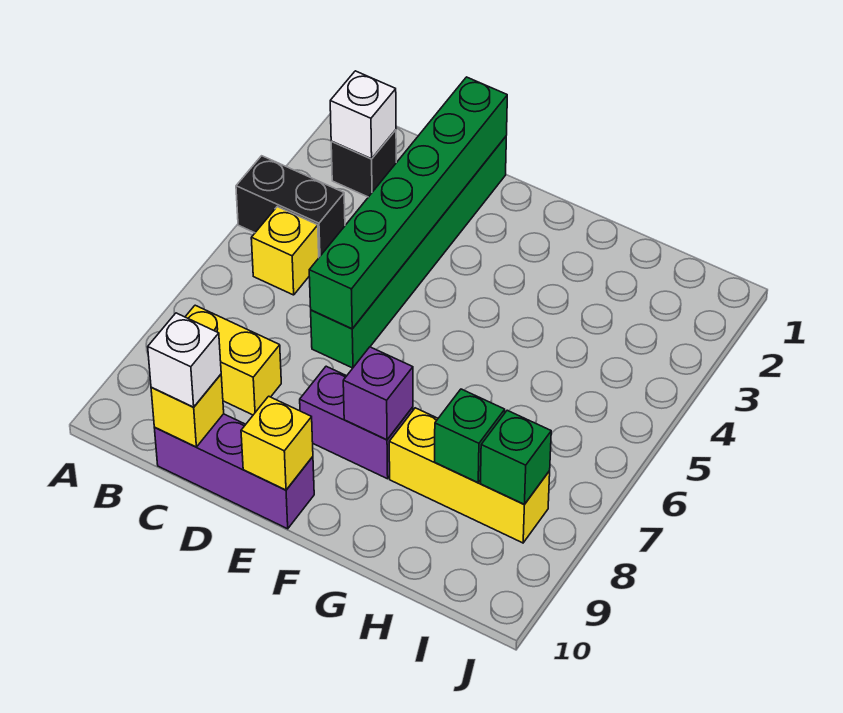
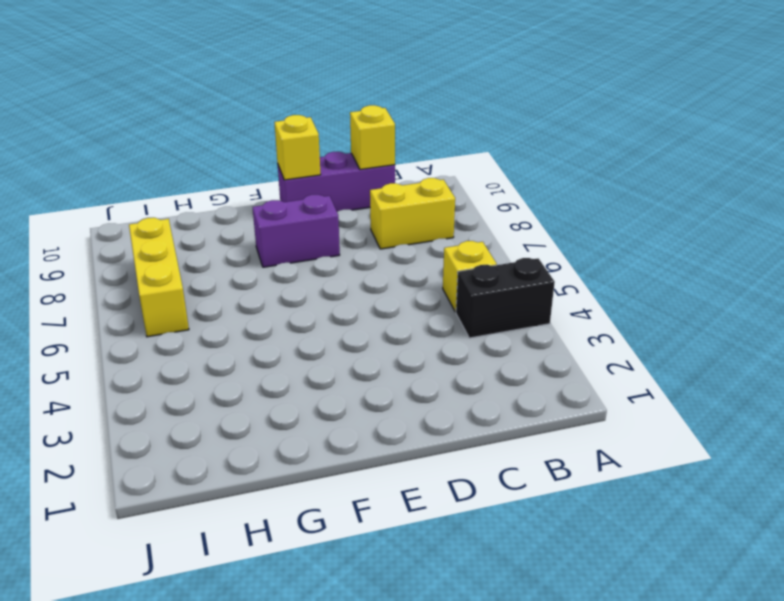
yellow brick I6:I8 level 1 -> yellow brick G8:I8 level 1
none -> black brick B2 level 1
none -> green brick D1:D6 level 1
none -> white brick B2 level 2

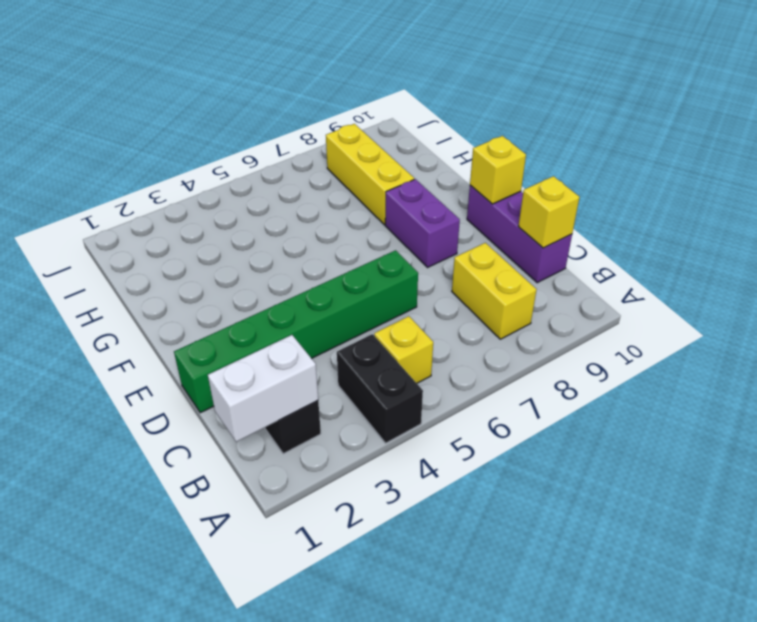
white brick B1:B2 level 2 -> white brick B2 level 2
none -> green brick D1:D6 level 2
none -> purple brick F8 level 2
none -> green brick H8 level 2

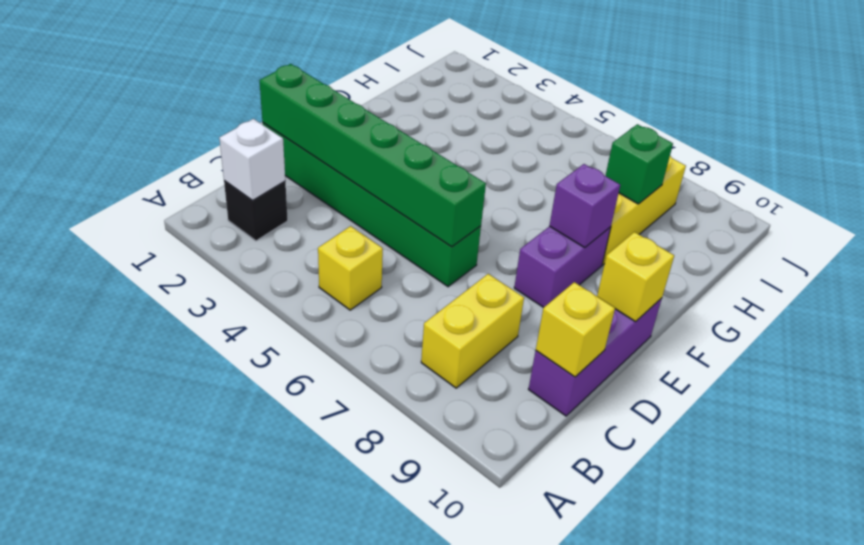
none -> black brick A4:B4 level 1
none -> green brick I8 level 2
none -> white brick C10 level 3

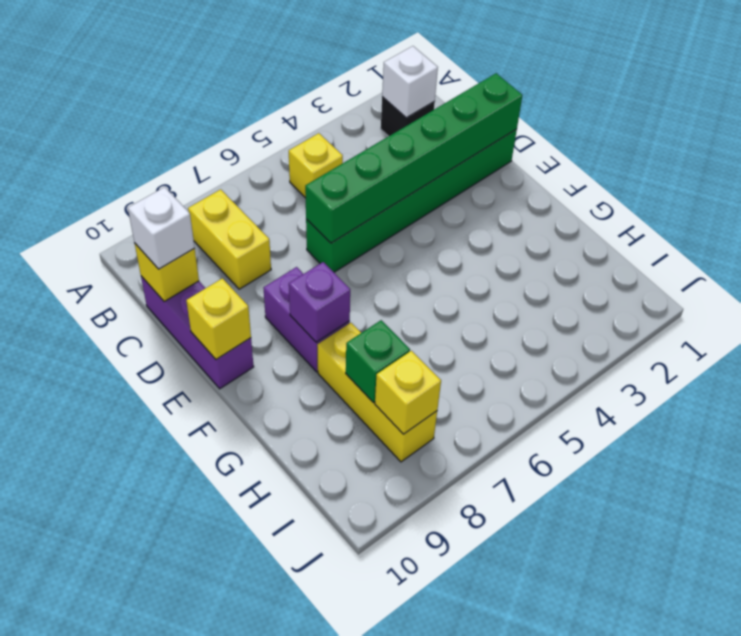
yellow brick I8 level 2 -> green brick I8 level 2
none -> black brick A4:B4 level 1

